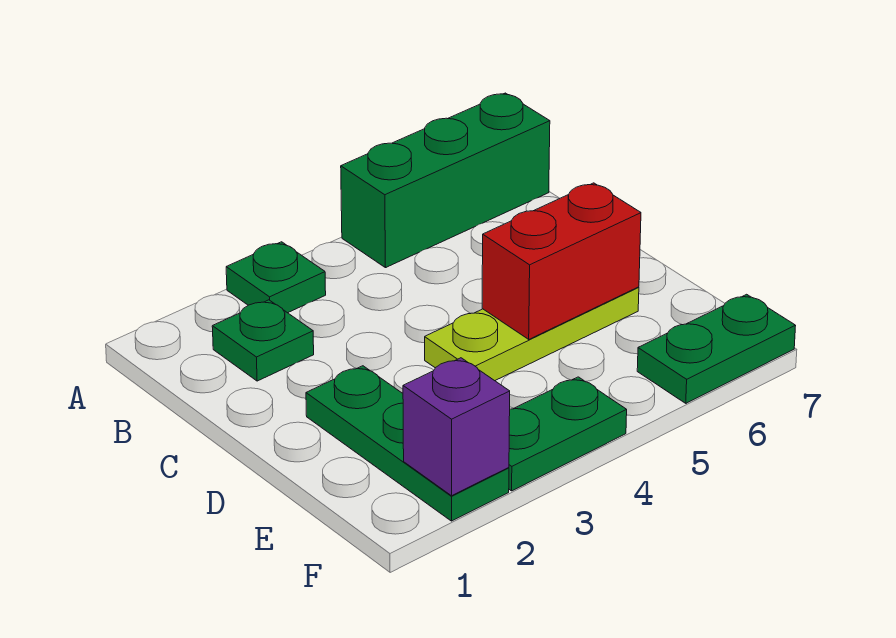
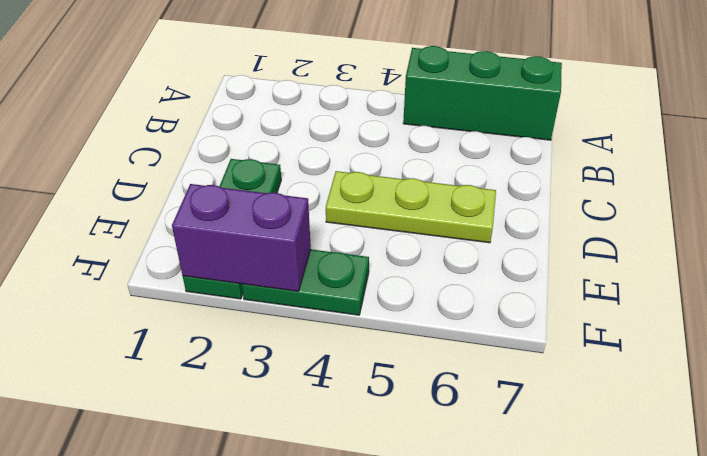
purple brick F2:F3 level 2 -> purple brick F2 level 2
none -> green plate A3 level 1
none -> green plate B2 level 1

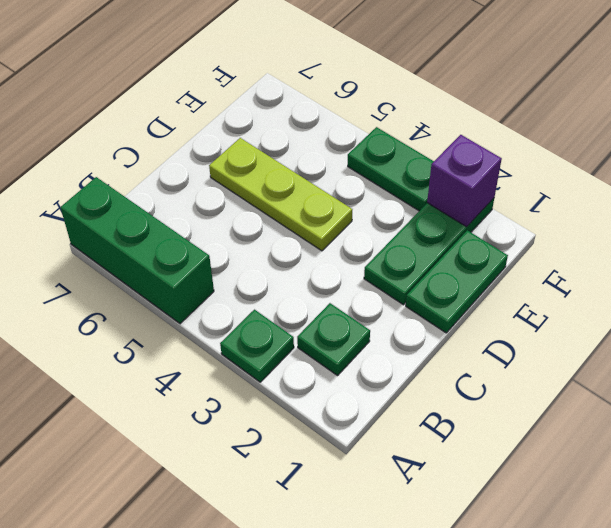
green plate D1:E1 level 1 -> green plate F6:F7 level 1
none -> red brick D5:D6 level 2

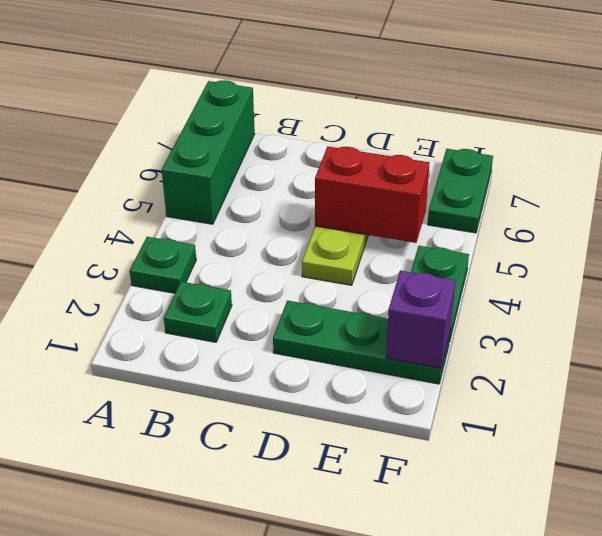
red brick D5:E5 level 2 -> red brick D5:D6 level 2

